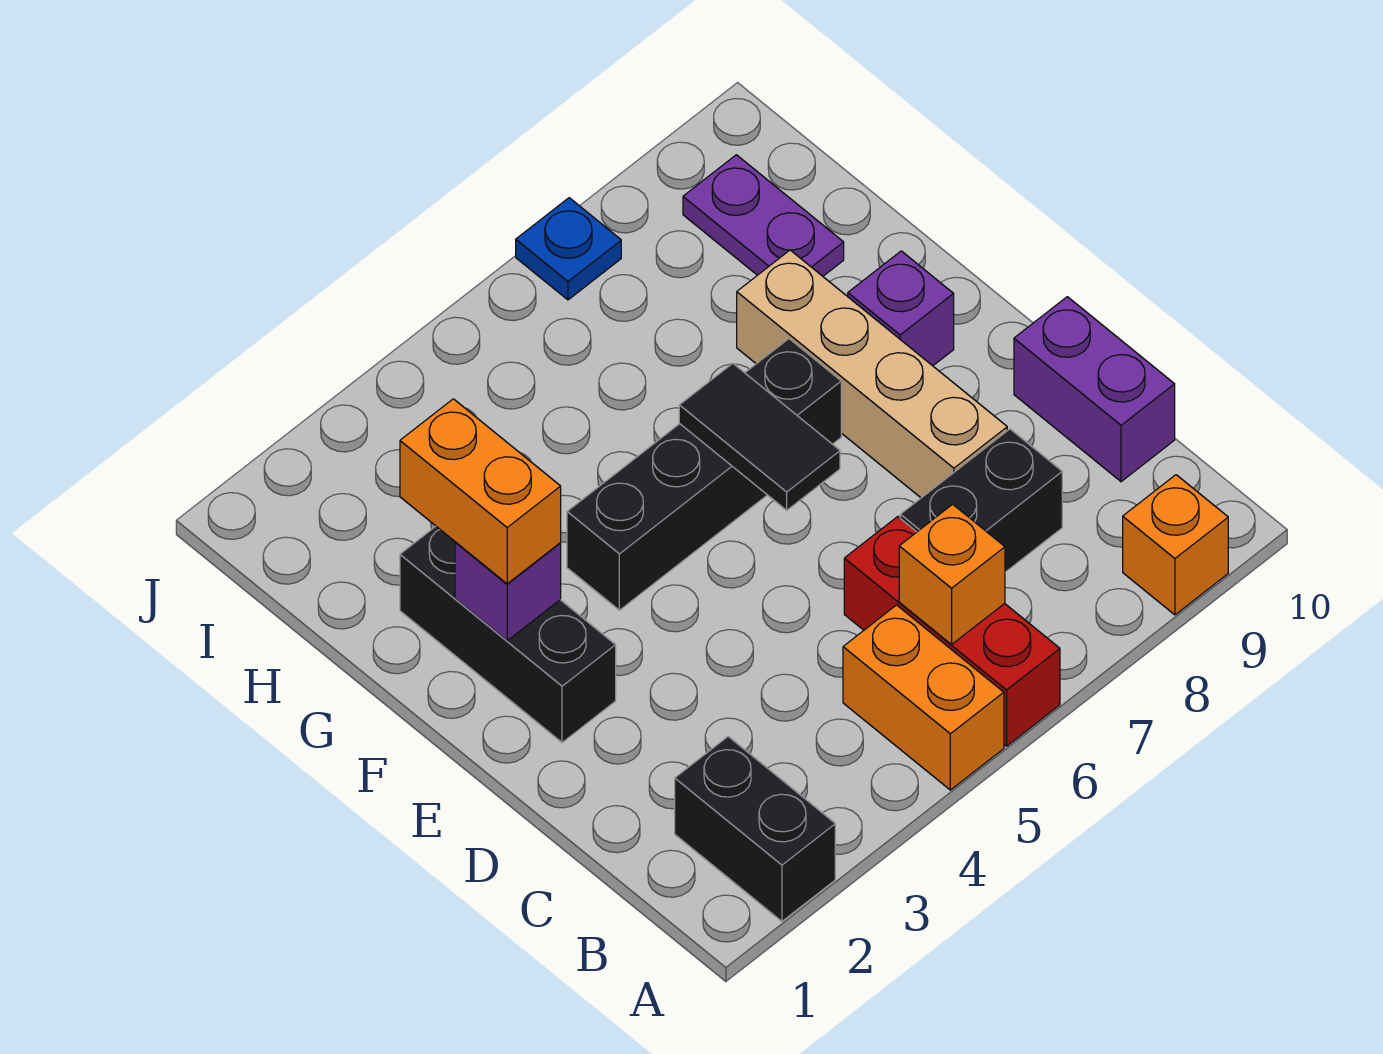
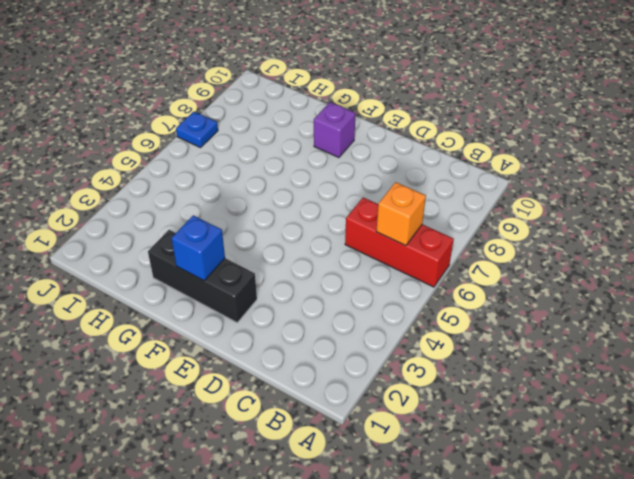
blue brick F2 level 2 -> purple brick F2 level 2
none -> black brick A2:B2 level 1
none -> orange brick A5:B5 level 1
none -> orange brick A9 level 1

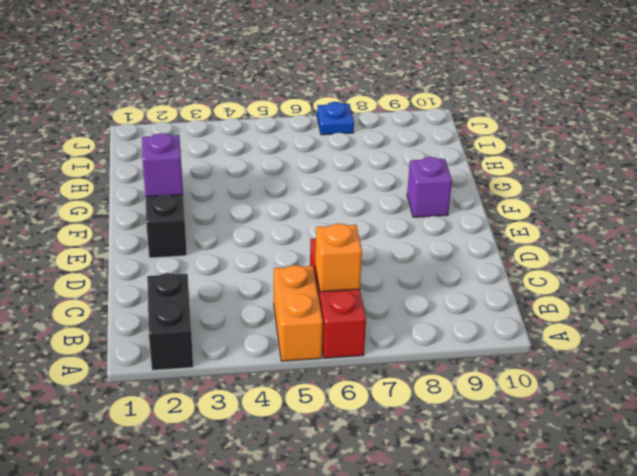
none -> orange brick A9 level 1
none -> black brick C7:C8 level 1
none -> purple brick C10:D10 level 1

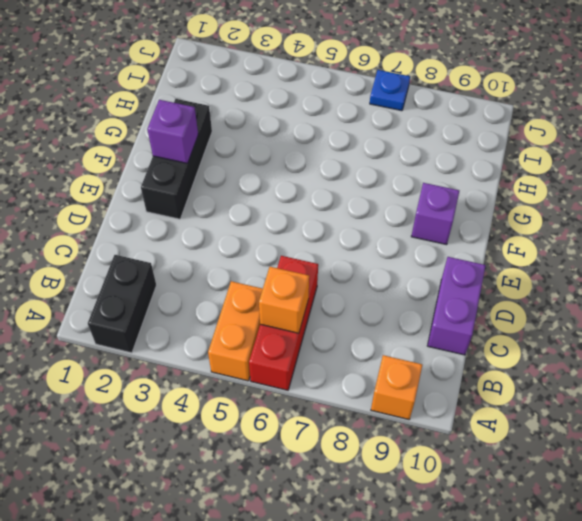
none -> black brick C7:C8 level 1
none -> tan brick D8:G8 level 1
none -> black brick F4:F7 level 1

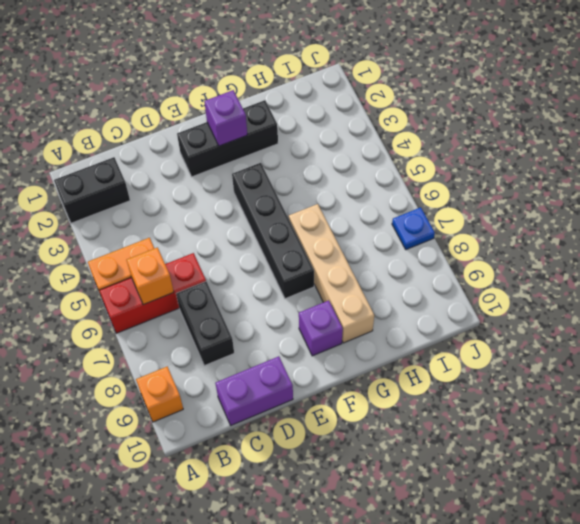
tan brick G6:G9 level 1 -> tan brick D8:G8 level 1
none -> purple plate H9:I9 level 1
none -> black tile E6:F6 level 2
none -> orange brick F2:G2 level 3

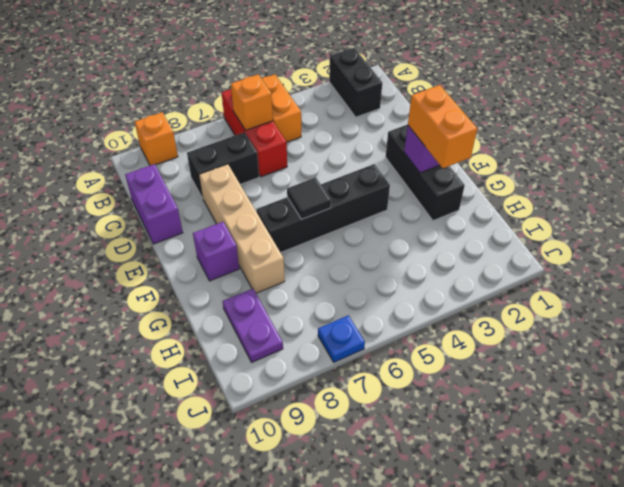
black tile F6 level 2 -> black tile E6:F6 level 2

